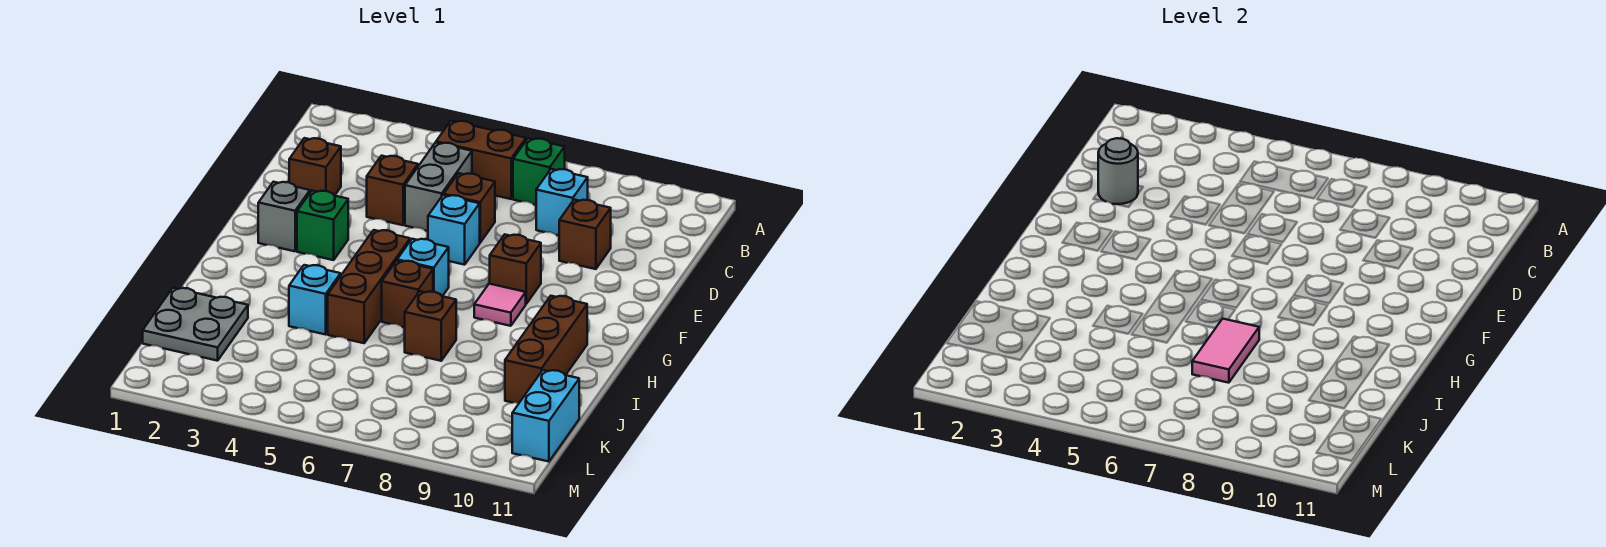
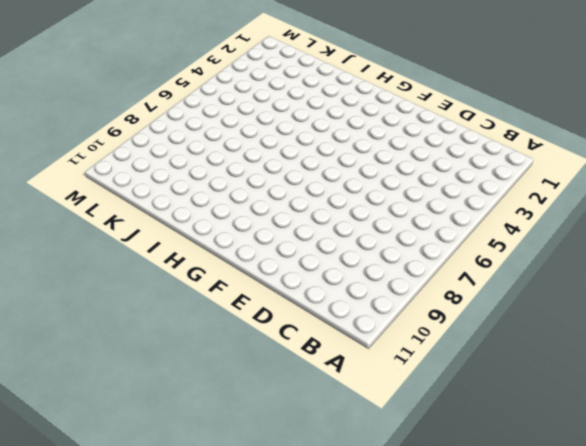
none -> brown brick B5:B6 level 1
none -> green brick B7 level 1
none -> grey brick C5:D5 level 1

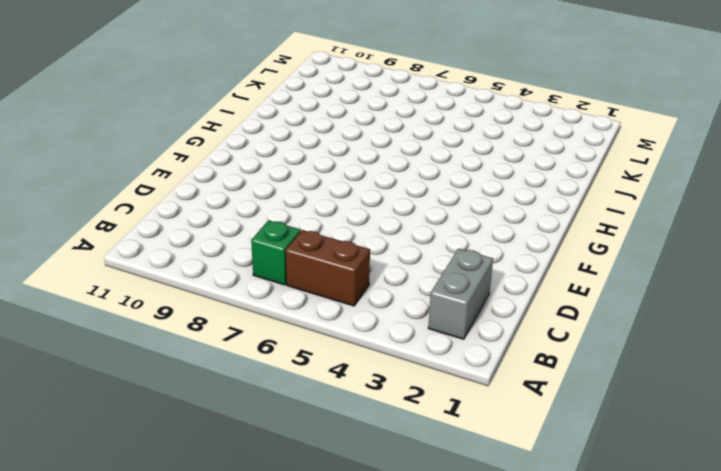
grey brick B2:C2 level 1 -> grey brick C5:D5 level 1
none -> cyan brick C8 level 1
none -> brown brick D2 level 1
none -> brown brick D4 level 1

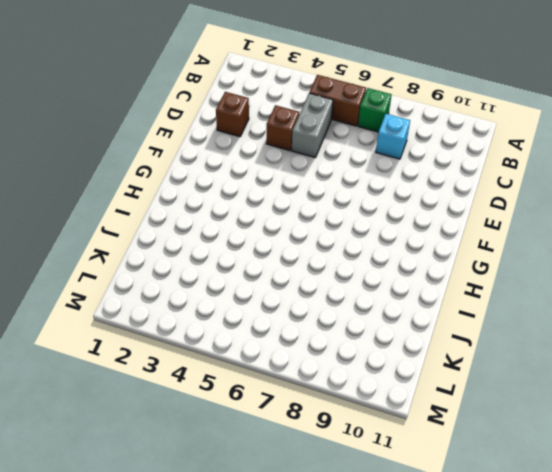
none -> brown brick D6 level 1
none -> brown brick D9 level 1
none -> cyan brick E6 level 1

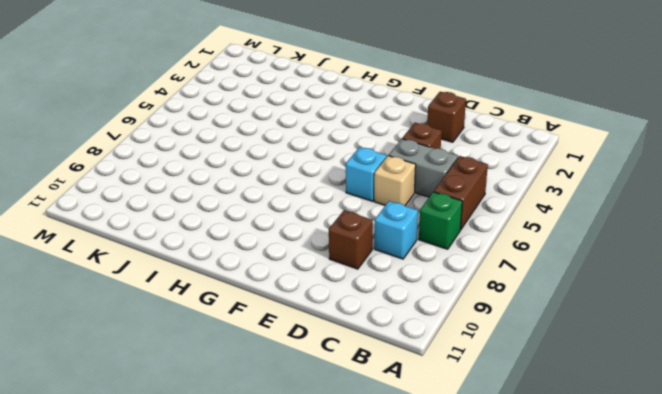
tan brick D6 level 1 -> brown brick D6 level 1
none -> grey brick F2 level 1
none -> green brick F3 level 1
none -> brown brick F8 level 1

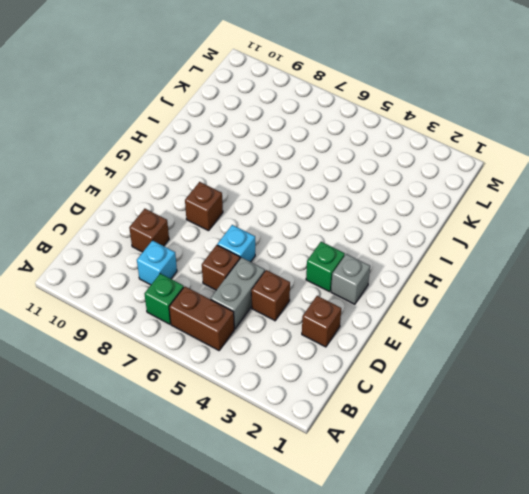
none -> brown brick G5:I5 level 1
none -> cyan brick G6 level 1
none -> pink tile G8 level 1

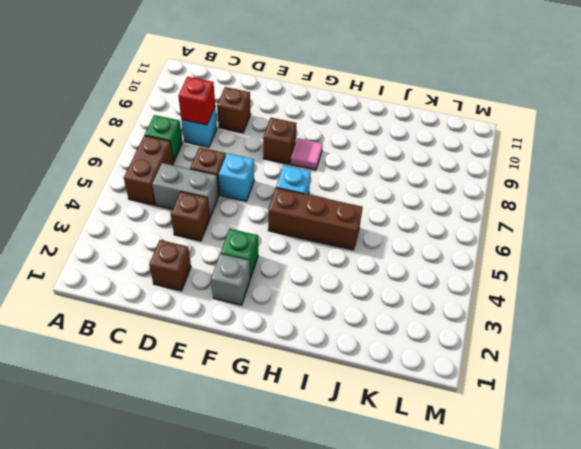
red brick C8 level 2 -> none
none -> brown brick H6 level 1
none -> brown brick H10:J10 level 1
none -> cyan brick I4 level 1

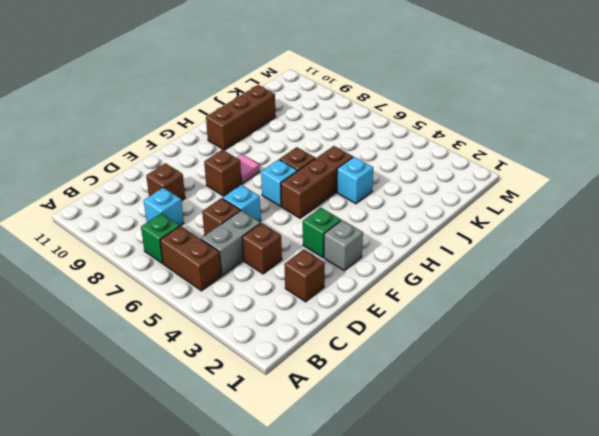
none -> brown brick I7 level 1
none -> grey plate J1:K2 level 1
none -> cyan brick K11:L11 level 1

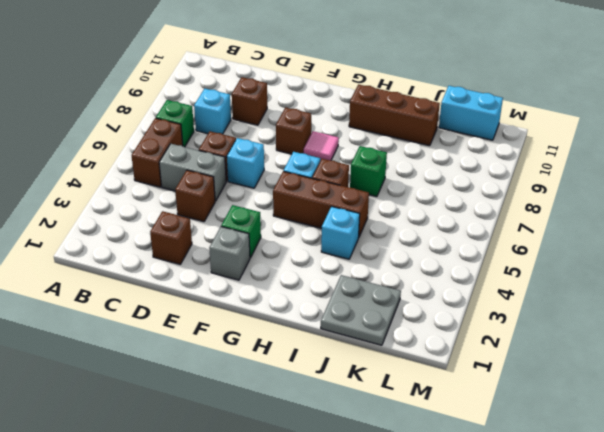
green brick I7 level 1 -> brown brick I7 level 1
none -> grey round brick D2 level 2
none -> pink tile I7:J7 level 2

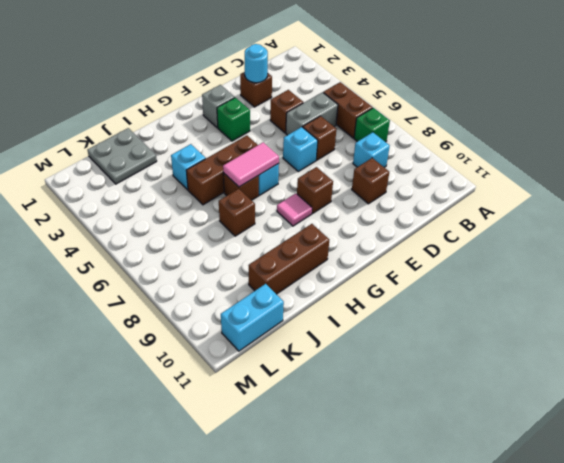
cyan round brick D2 level 2 -> grey round brick D2 level 2
pink tile G6:H6 level 2 -> pink tile I7:J7 level 2

